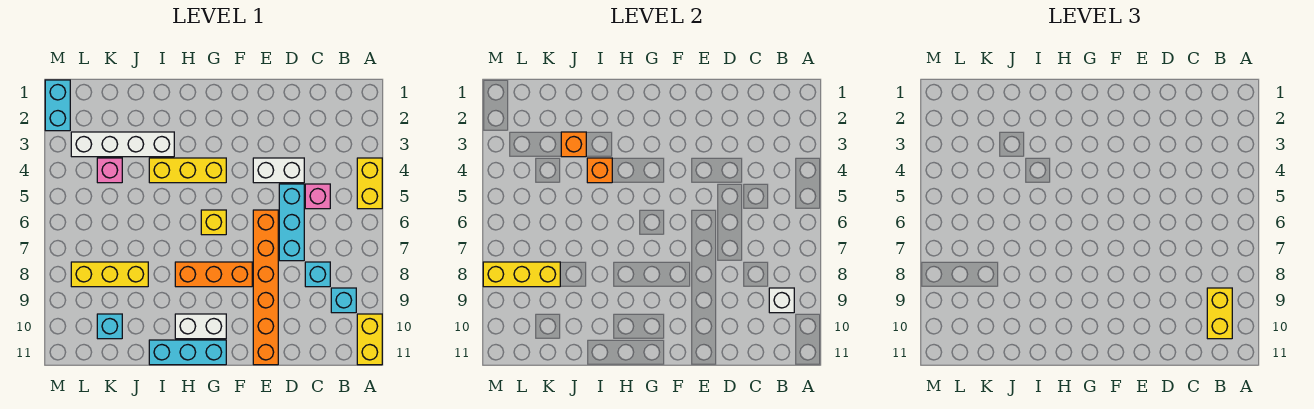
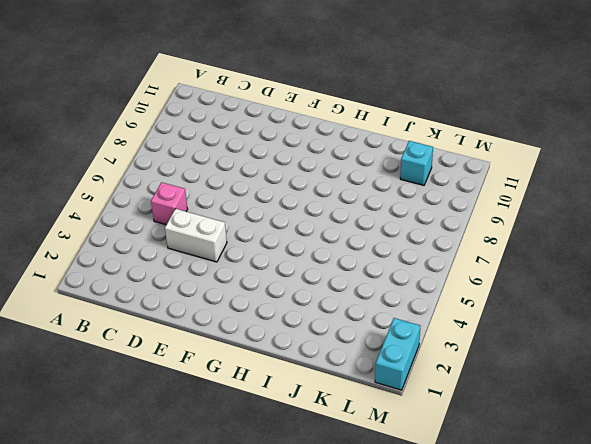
none -> yellow brick A4:A5 level 1
none -> yellow brick A10:A11 level 1
none -> cyan brick B9 level 1

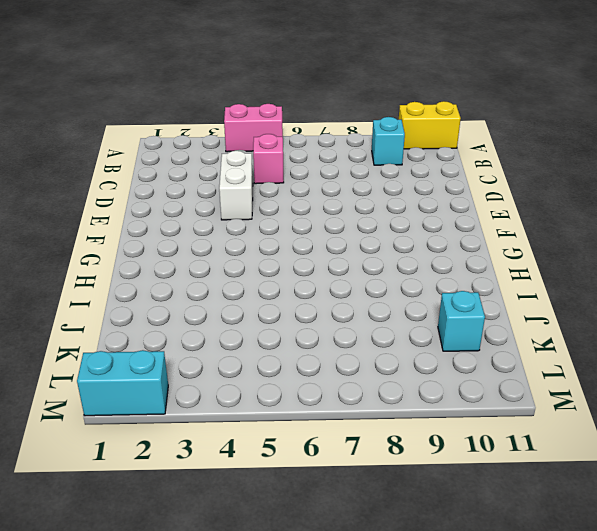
pink brick A4:A5 level 1 -> yellow brick A4:A5 level 1
none -> cyan brick C8 level 1
none -> cyan brick D5:D7 level 1
none -> orange brick E6:E11 level 1

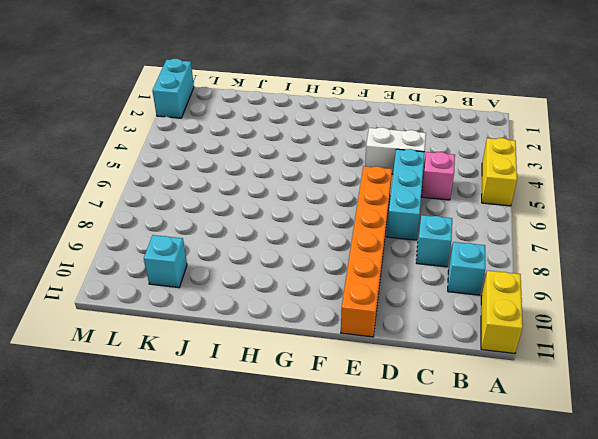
none -> orange brick F8:H8 level 1
none -> yellow brick G4:I4 level 1
none -> yellow brick G6 level 1

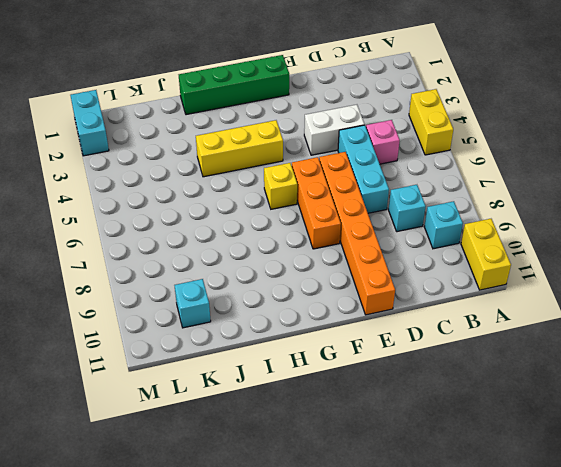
green brick F1:I1 level 1 -> none
orange brick F6:F8 level 1 -> orange brick F8:H8 level 1
none -> white brick G10:H10 level 1
none -> cyan brick G11:I11 level 1
none -> white brick I3:L3 level 1

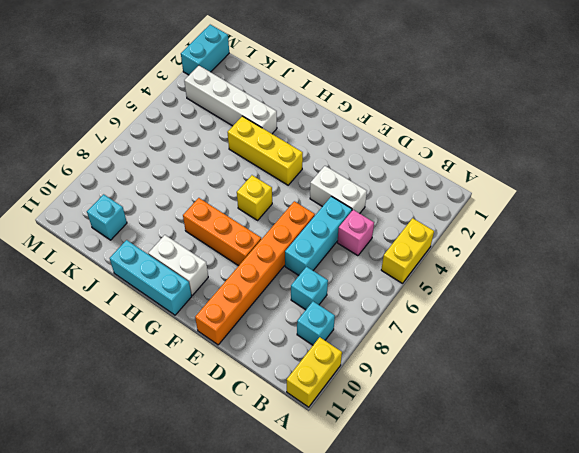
none -> yellow brick J8:L8 level 1
none -> pink brick K4 level 1
none -> white brick B9 level 2

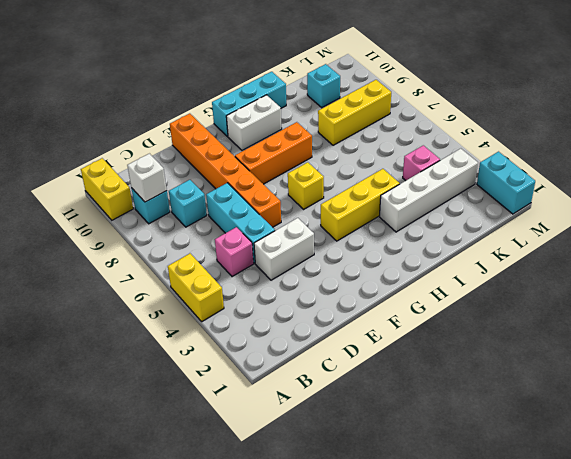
none -> orange brick I4 level 2
none -> orange brick J3 level 2
none -> yellow brick K8:M8 level 2

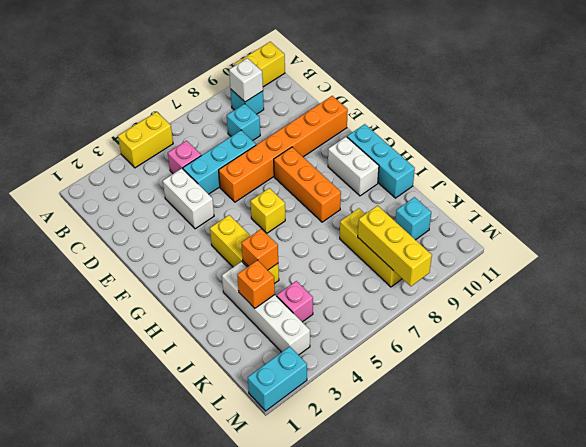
none -> yellow brick B9:B10 level 3

